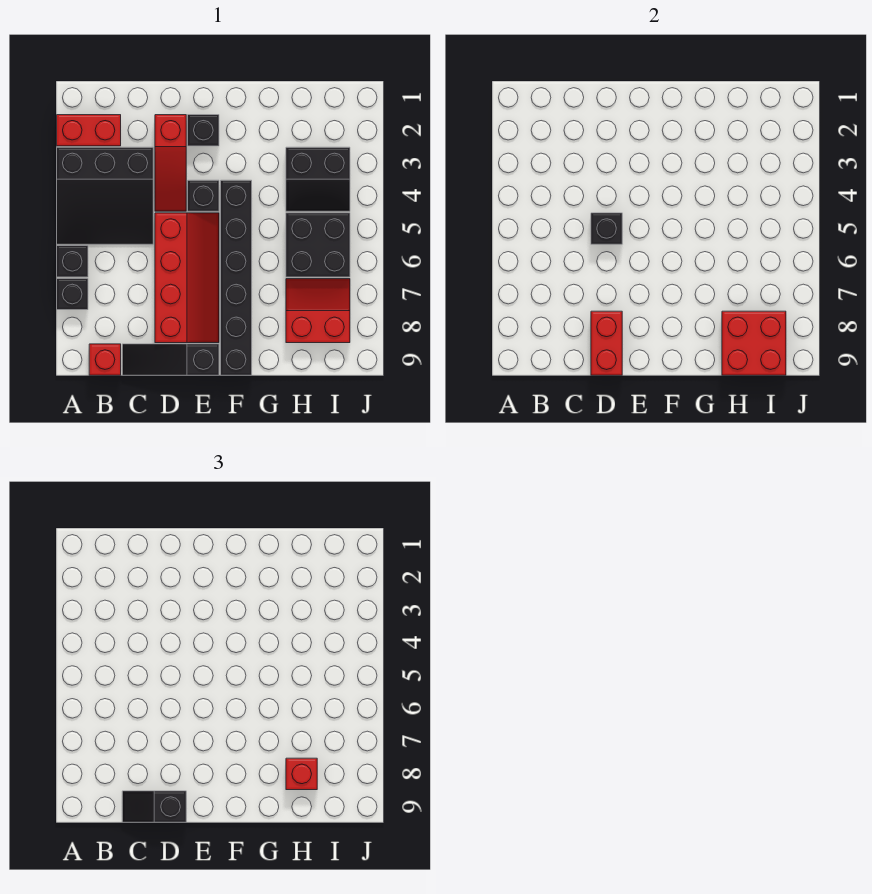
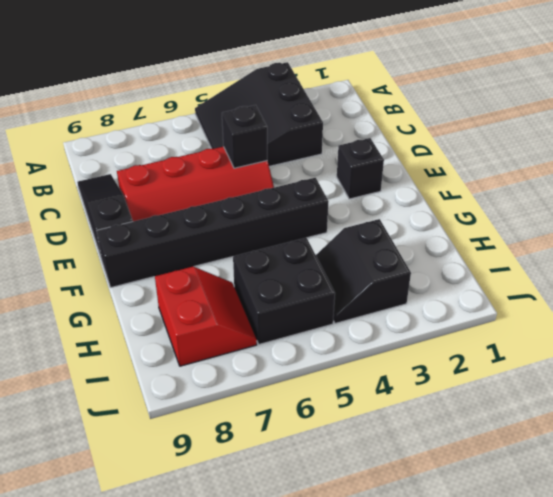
none -> red brick A2:B2 level 1
none -> black brick A6 level 1
none -> black brick A7 level 1

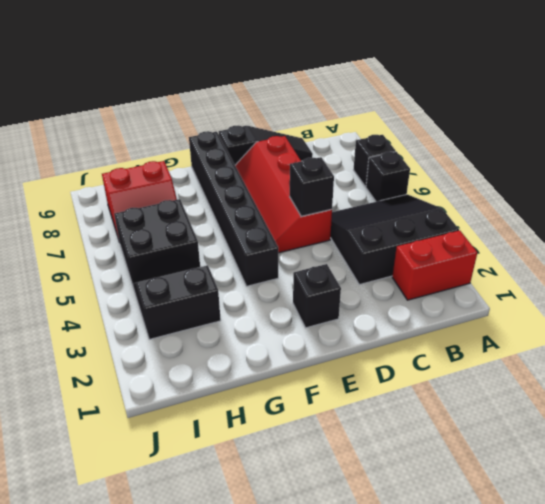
none -> red brick B9 level 1
none -> red slope D2:D4 level 1 top 2
none -> black brick E4 level 1

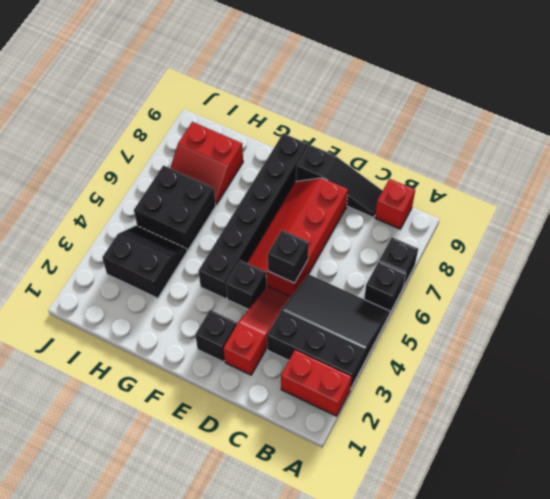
none -> red brick D8:D9 level 2
none -> red brick H8:I9 level 2
none -> black slope C9:D9 level 3 top D

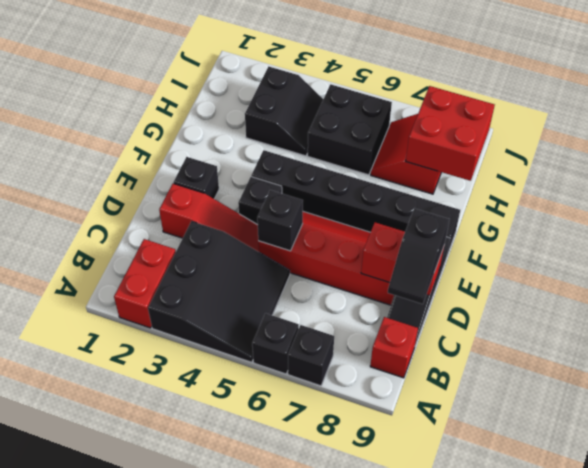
none -> red brick H8 level 3

